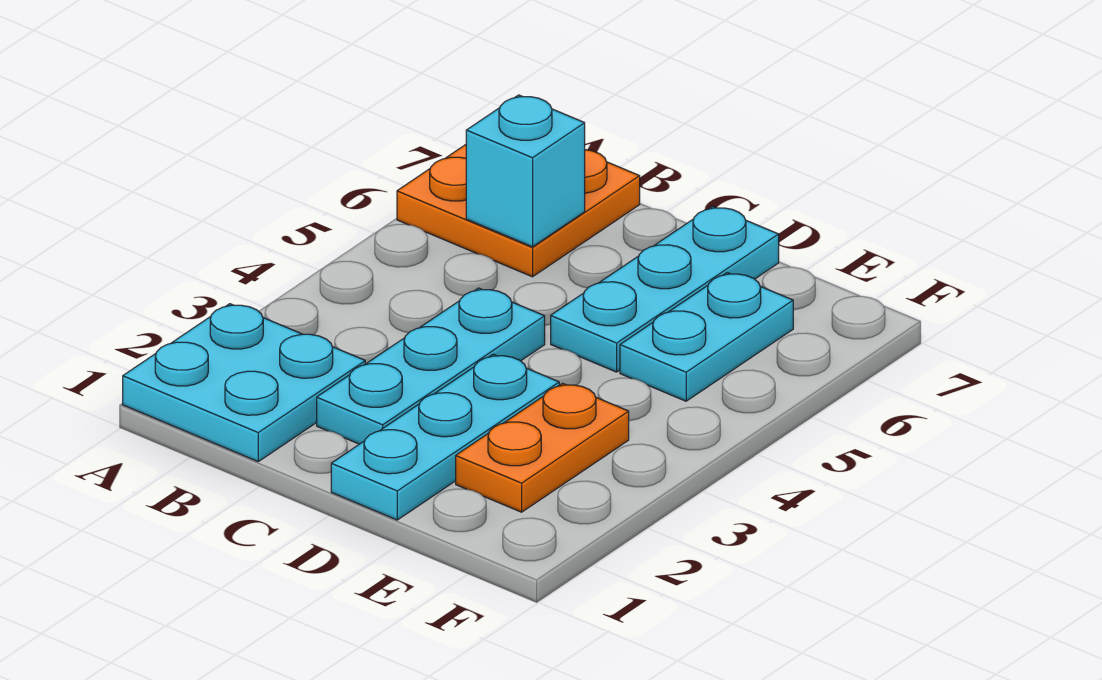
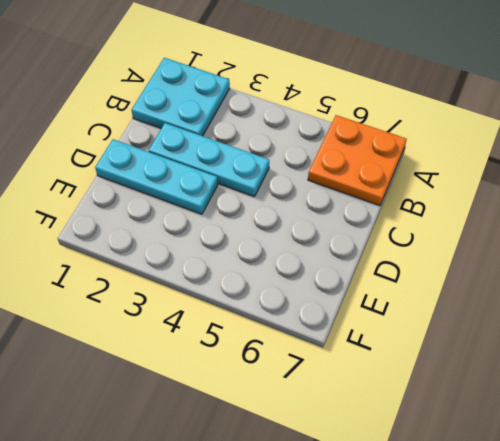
none -> cyan plate D5:D7 level 1
none -> orange plate E2:E3 level 1

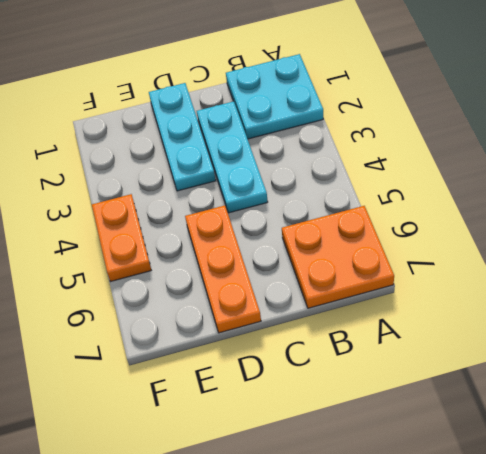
orange plate D5:D7 level 1 -> cyan plate D5:D7 level 1
orange plate F4:F5 level 1 -> orange plate E2:E3 level 1
none -> cyan plate E5:E6 level 1
none -> cyan brick B6 level 2

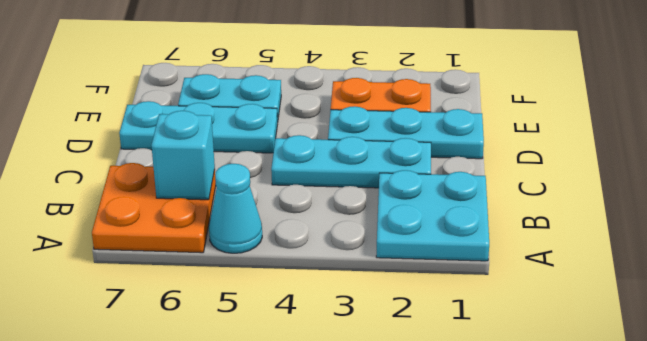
cyan cone A5 level 1 -> none

